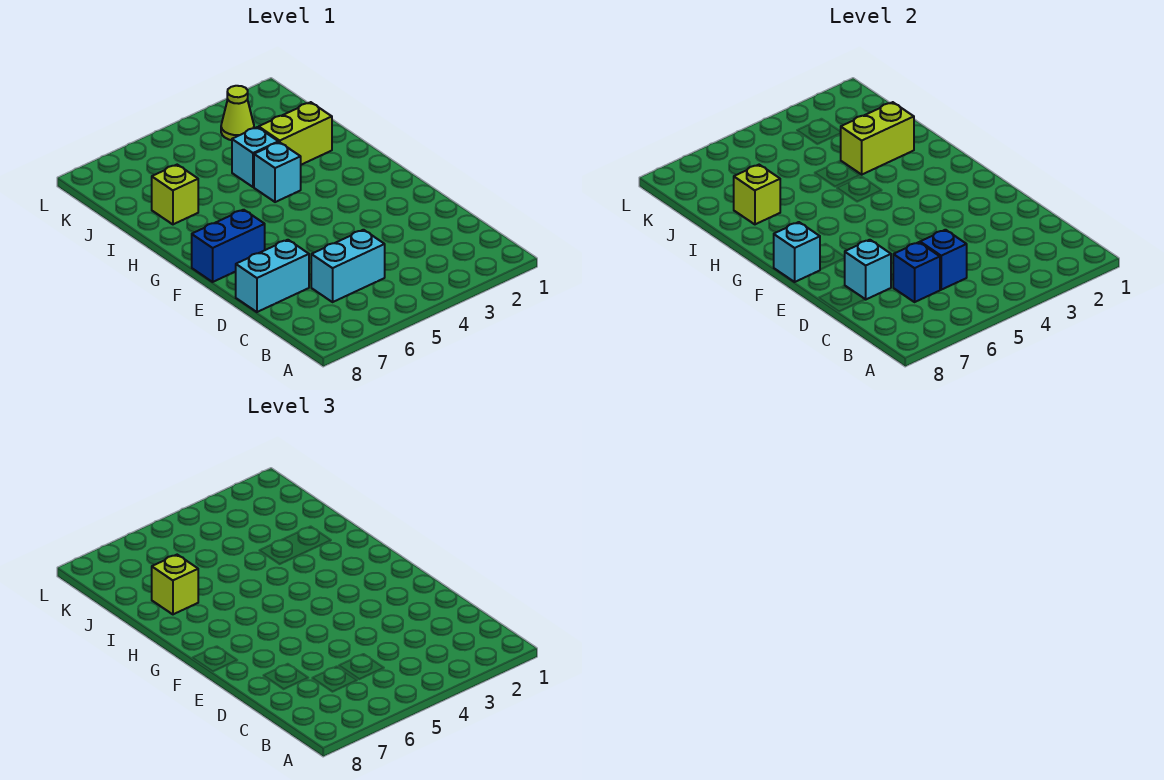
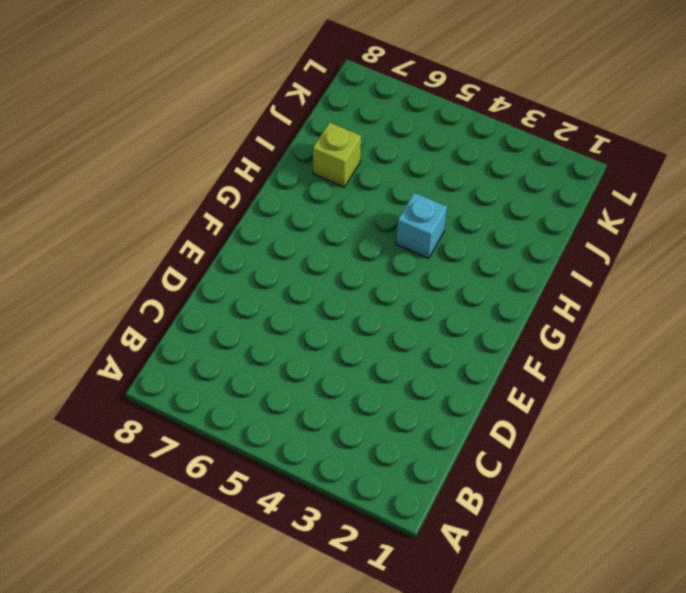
none -> cyan brick C5:C6 level 1
none -> cyan brick D7:D8 level 1
none -> blue brick F7:F8 level 1

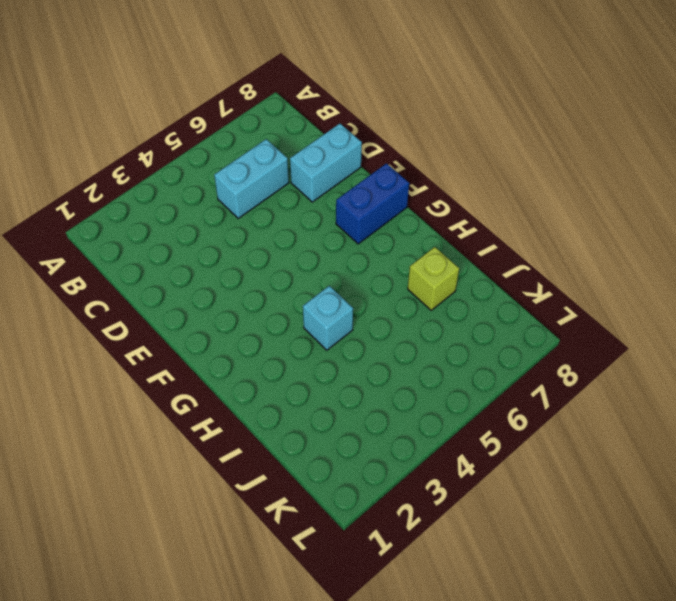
none -> lime brick I2:I3 level 1
none -> cyan brick I4 level 1
none -> lime cone K3 level 1

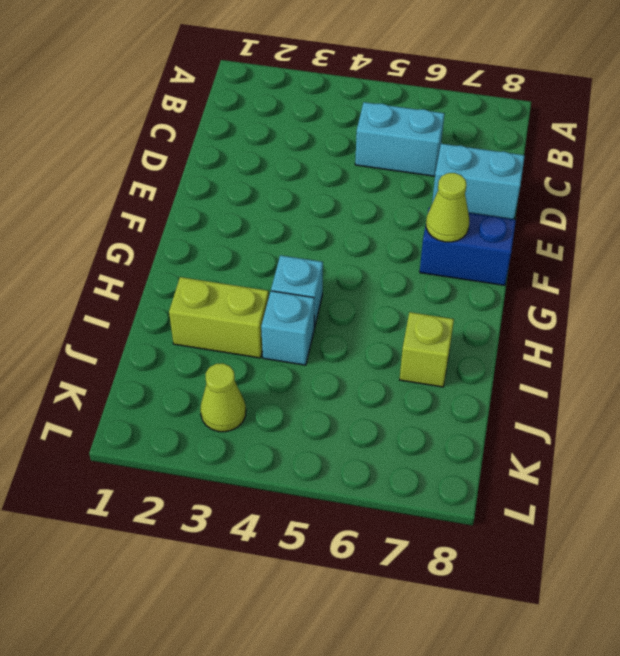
lime cone F7 level 2 -> none
none -> blue brick C5 level 2
none -> blue brick C6 level 2
none -> cyan brick D7 level 2

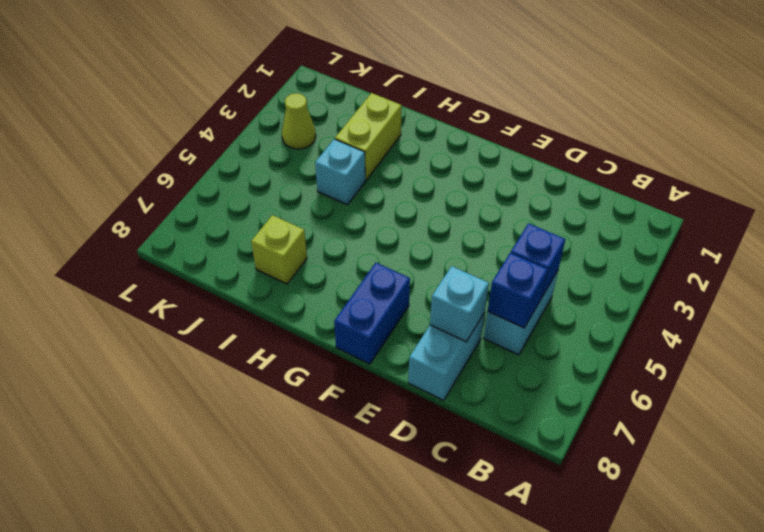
none -> cyan brick H4 level 1
none -> cyan brick F8 level 2
none -> lime brick I2:I3 level 2

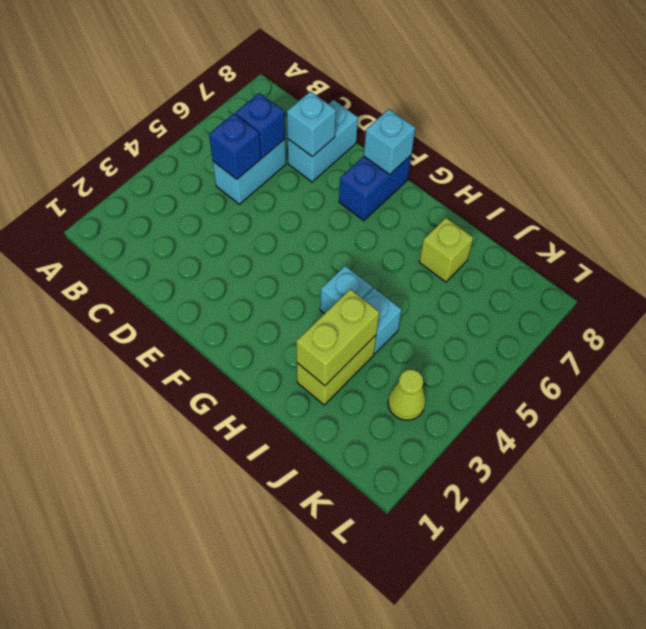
none -> lime brick I7 level 2
none -> lime brick I7 level 3

